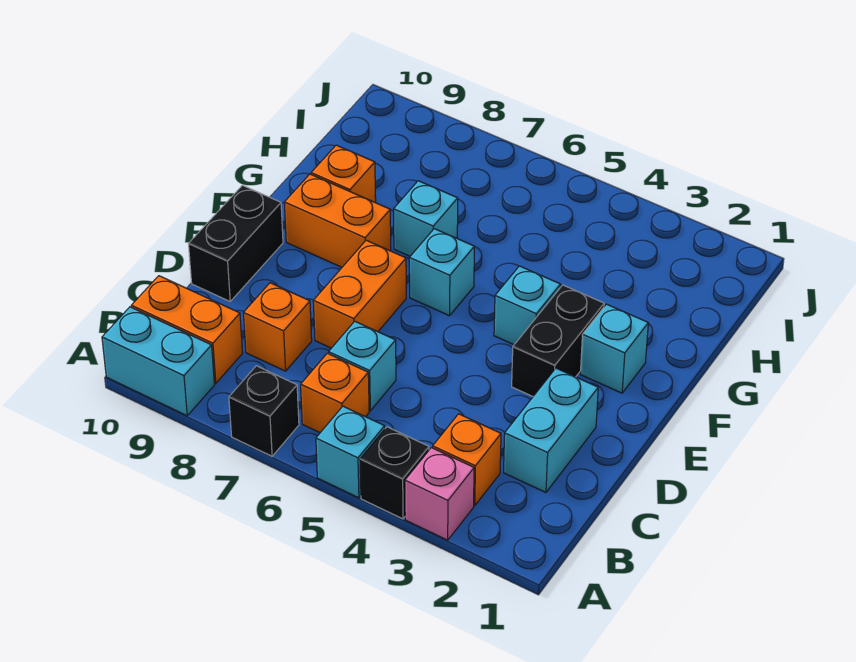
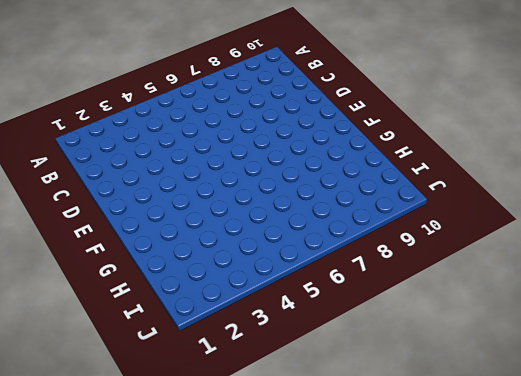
none -> pink brick A3 level 1
none -> black brick A4 level 1
none -> cyan brick A5 level 1

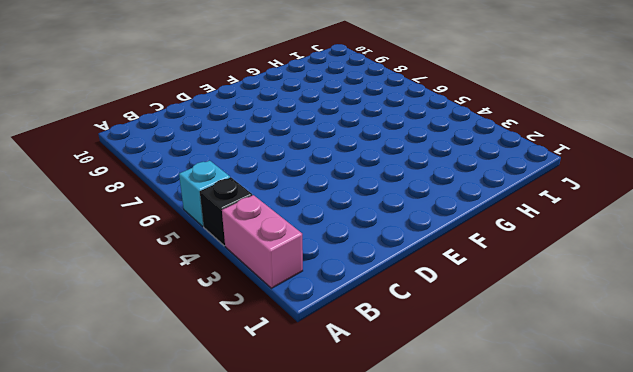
pink brick A2:A3 level 1 -> pink brick A3 level 1
none -> black brick A7 level 1
none -> cyan brick A9:A10 level 1
none -> orange brick B3 level 1

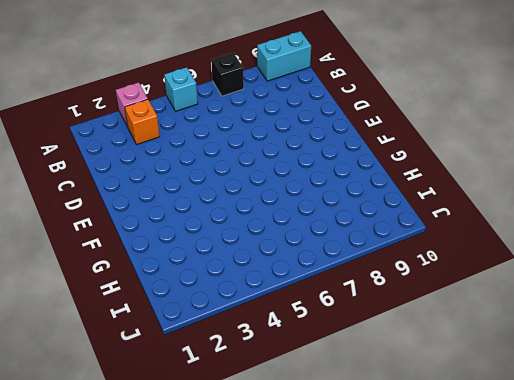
none -> black brick A4 level 1
none -> orange brick B6 level 1
none -> orange brick B9:B10 level 1

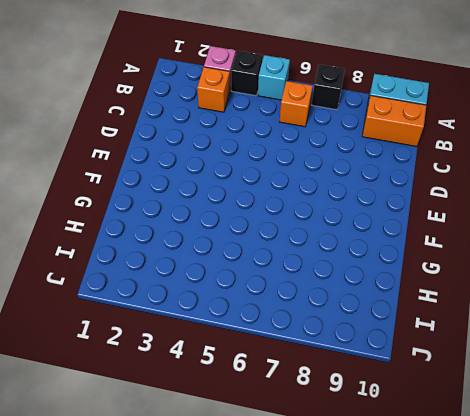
none -> cyan brick C2:D2 level 1
none -> cyan brick C6 level 1
none -> orange brick C8 level 1

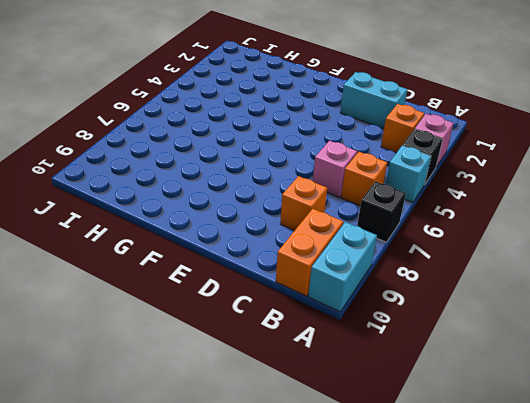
pink brick C6 level 1 -> cyan brick C6 level 1
none -> orange brick D7:E7 level 1
none -> black brick D10:E10 level 1
none -> black brick E3:F3 level 1

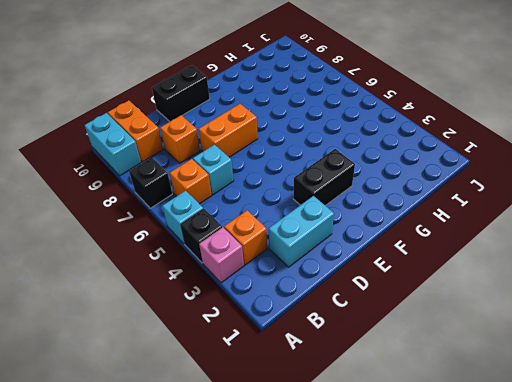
none -> cyan brick F2 level 1
none -> cyan brick F4 level 1
none -> cyan brick F6 level 1

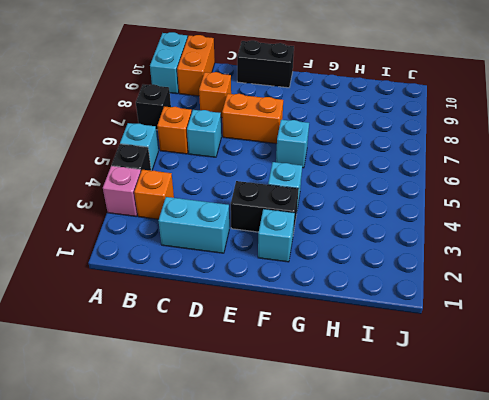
none -> orange brick F8:F9 level 1
none -> cyan brick G7 level 1
none -> orange brick G9 level 1

